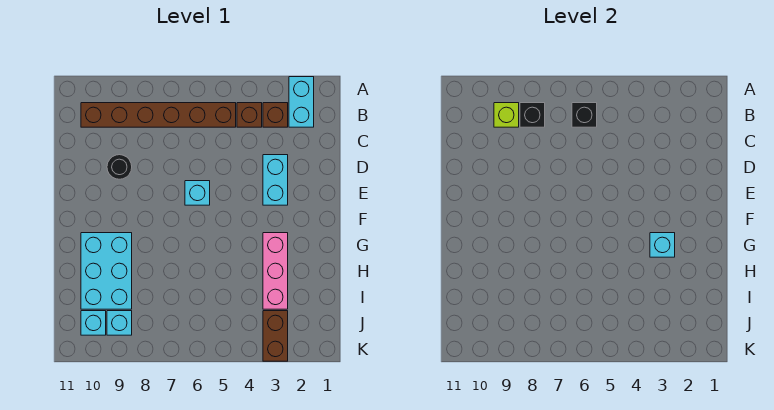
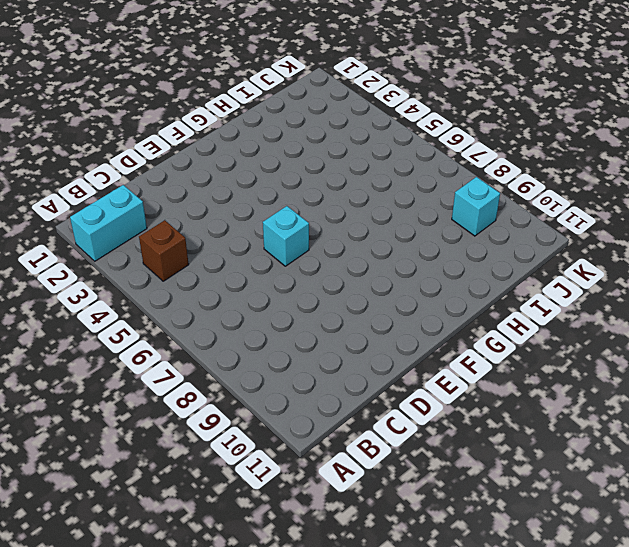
none -> brown brick B3 level 1
none -> brown brick B5:B10 level 1
none -> cyan brick D3:E3 level 1

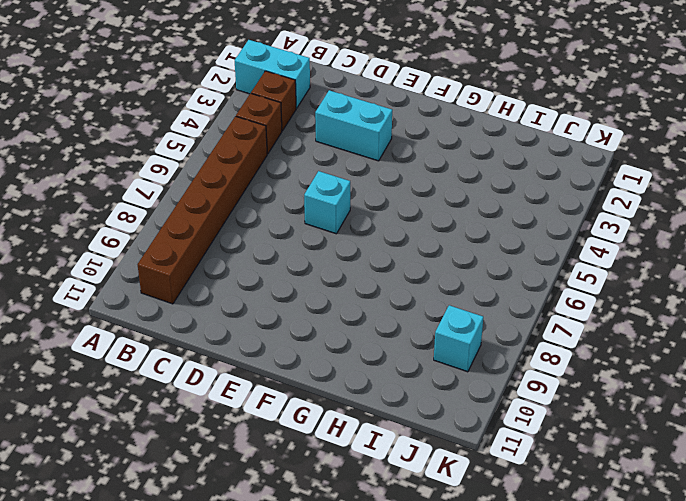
none -> black round brick D9 level 1
none -> pink brick G3:I3 level 1
none -> cyan brick G9:I10 level 1

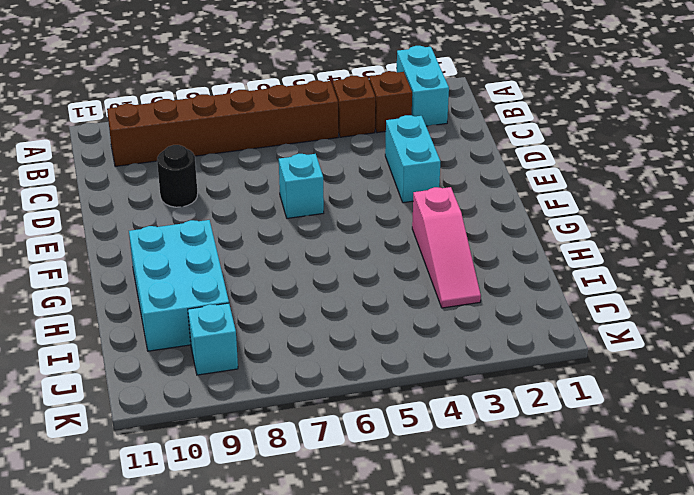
pink slope G3:I3 level 1 top G -> pink brick G3:I3 level 1
none -> brown brick J3:K3 level 1
none -> cyan brick J10 level 1
none -> black brick B6 level 2

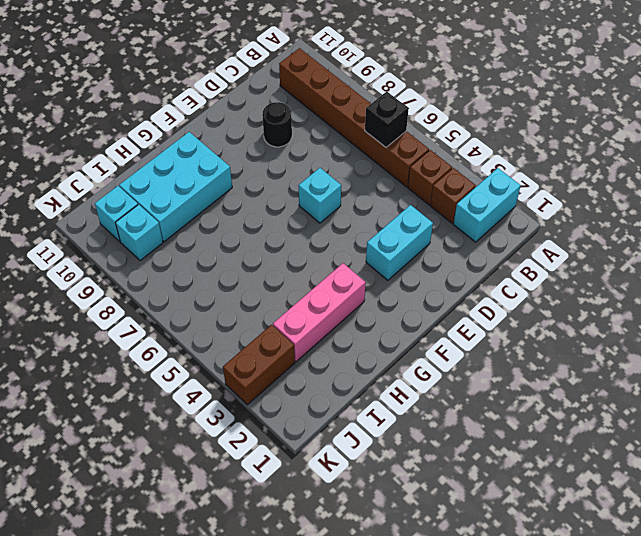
none -> black brick B8 level 2
none -> lime brick B9 level 2
none -> cyan brick G3 level 2

